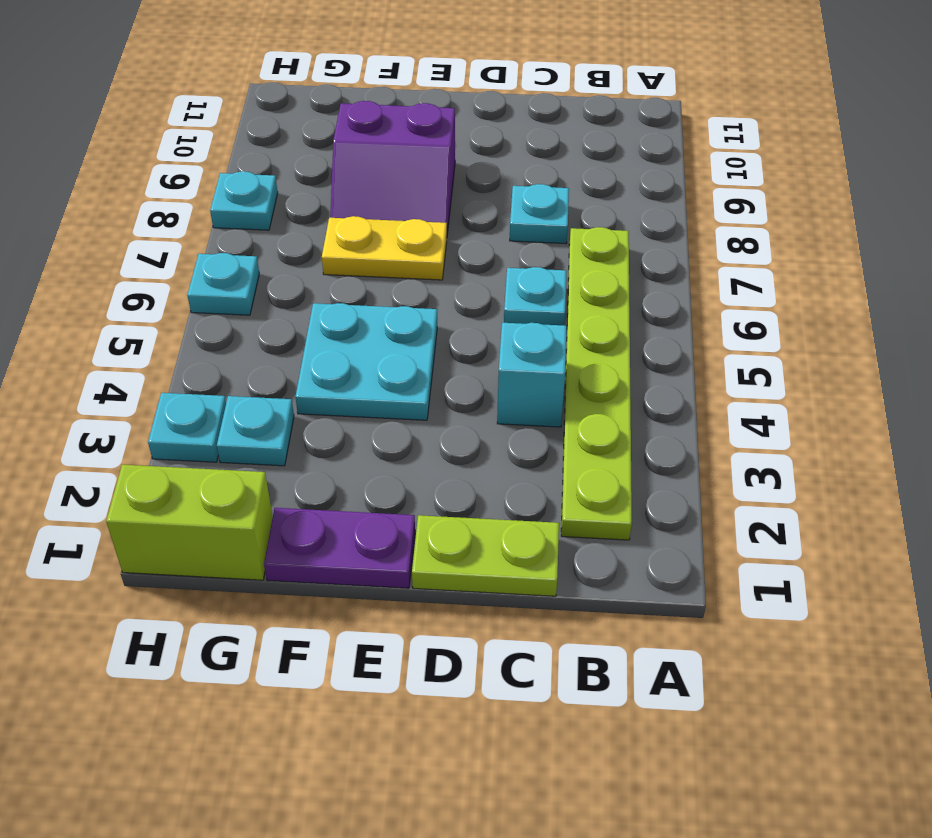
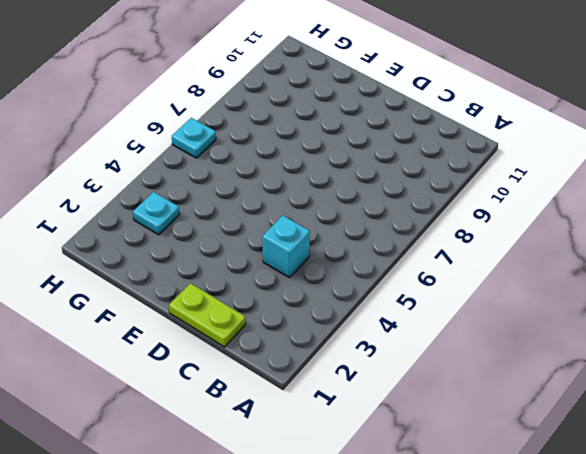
none -> lime plate B2:B7 level 1
none -> cyan plate C6 level 1
none -> cyan plate C8 level 1

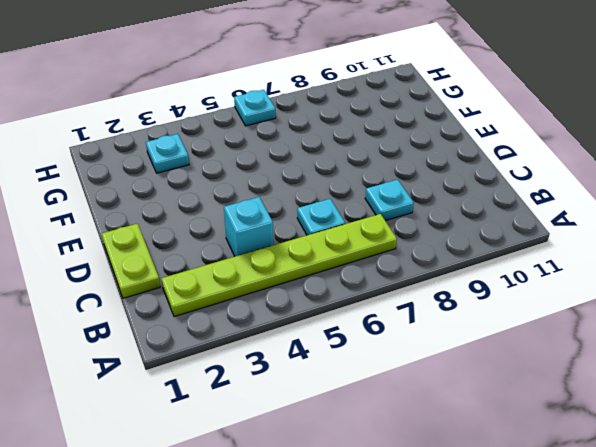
none -> purple plate E1:F1 level 1
none -> cyan plate E4:F5 level 1
none -> yellow plate E7:F7 level 1

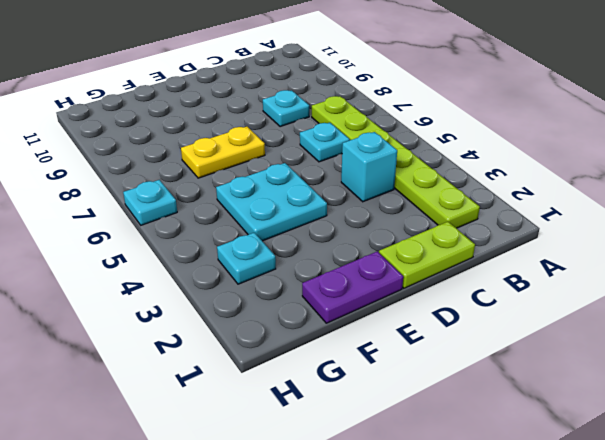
none -> purple slope E8:F9 level 1 top 9
none -> lime brick G1:H1 level 1
none -> cyan plate H3 level 1

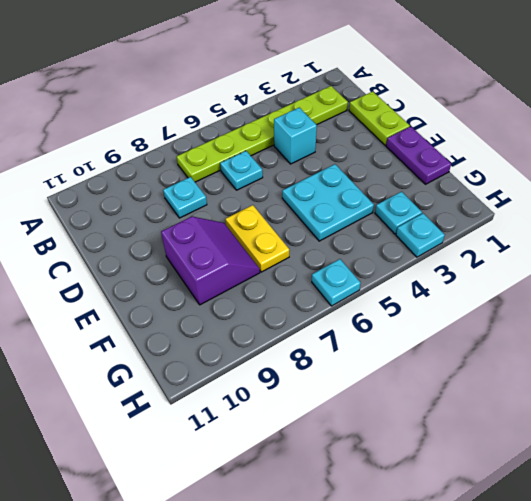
none -> lime brick G1:H1 level 1
none -> cyan plate H8 level 1

